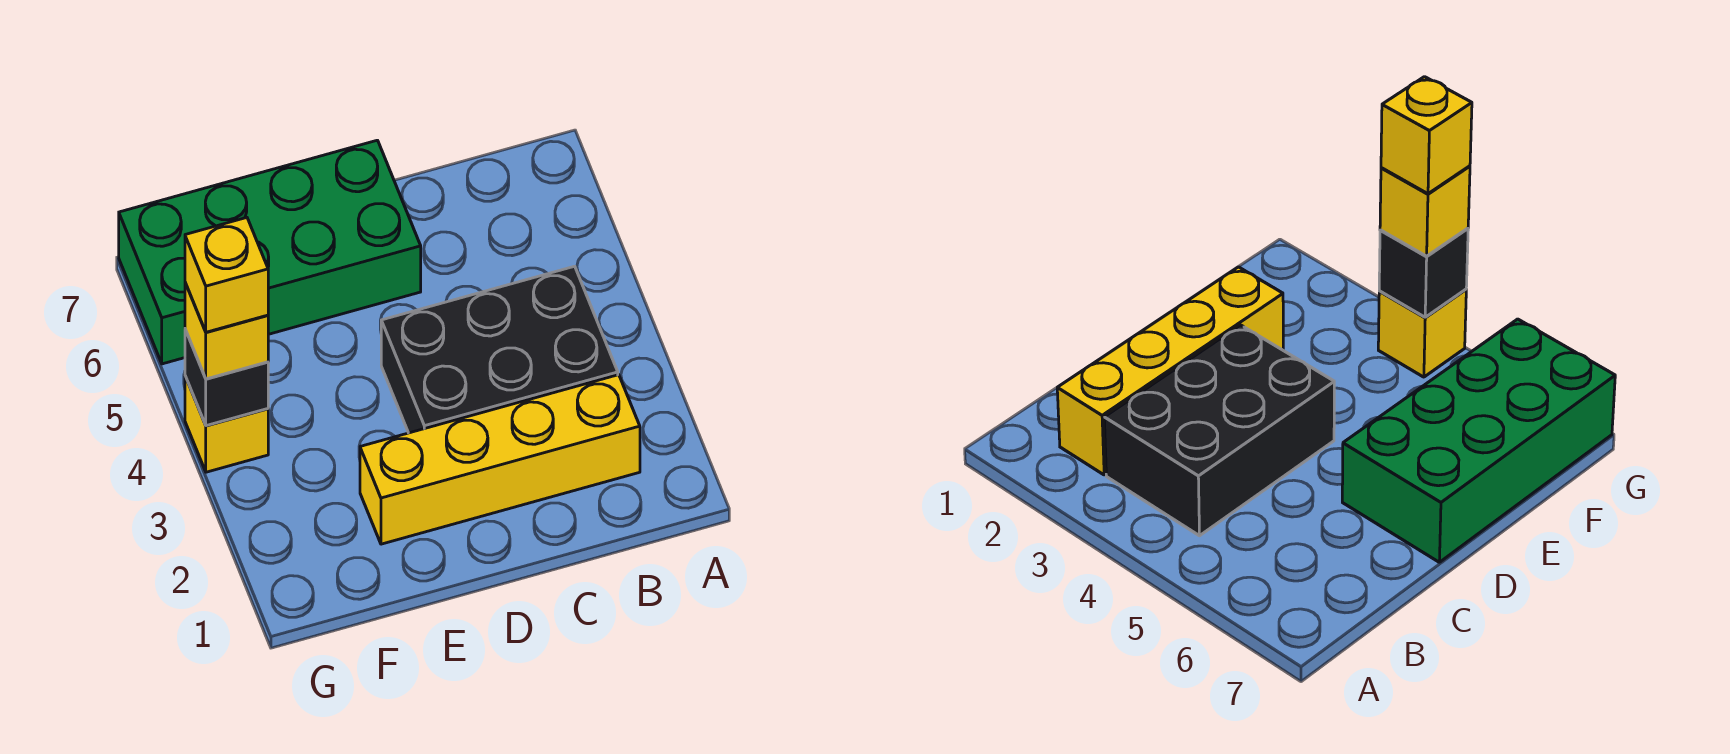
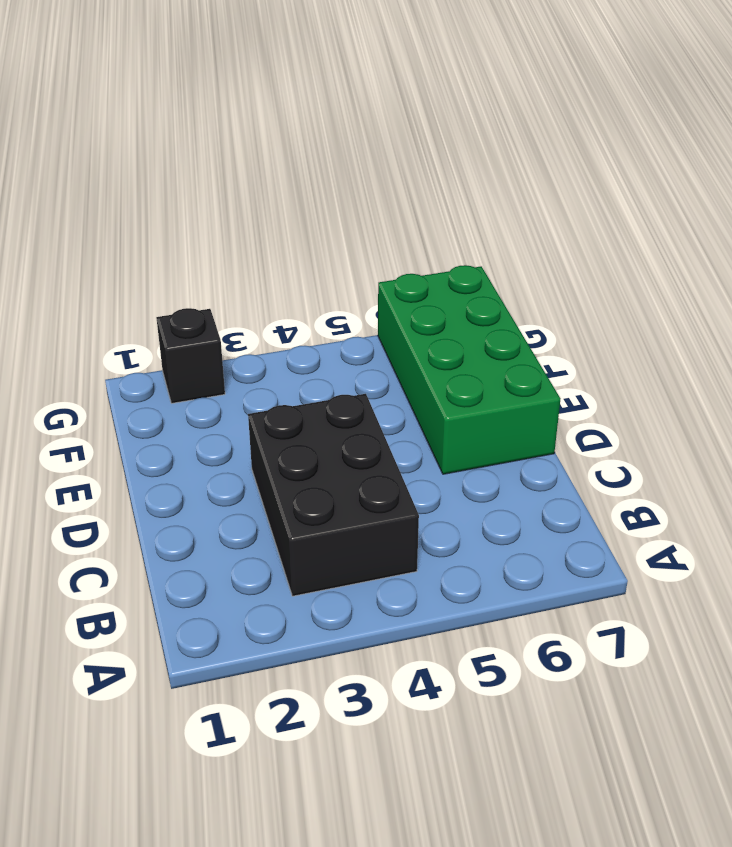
black brick G2 level 1 -> black brick G4 level 2
none -> yellow brick B2:E2 level 1
none -> yellow brick G4 level 1

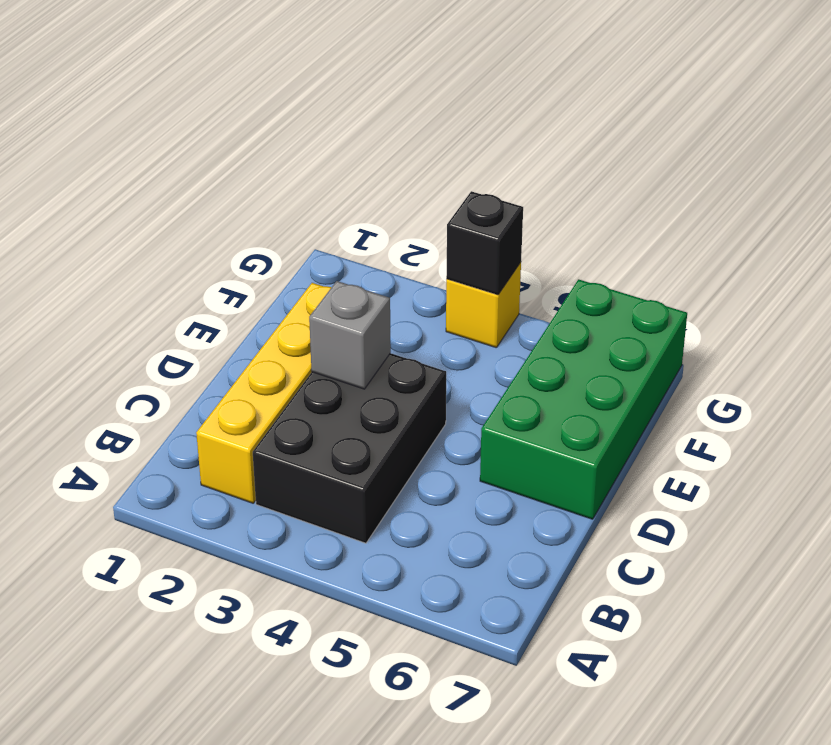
grey brick D3 level 2 -> none
none -> yellow brick G4 level 3
none -> yellow brick G4 level 4

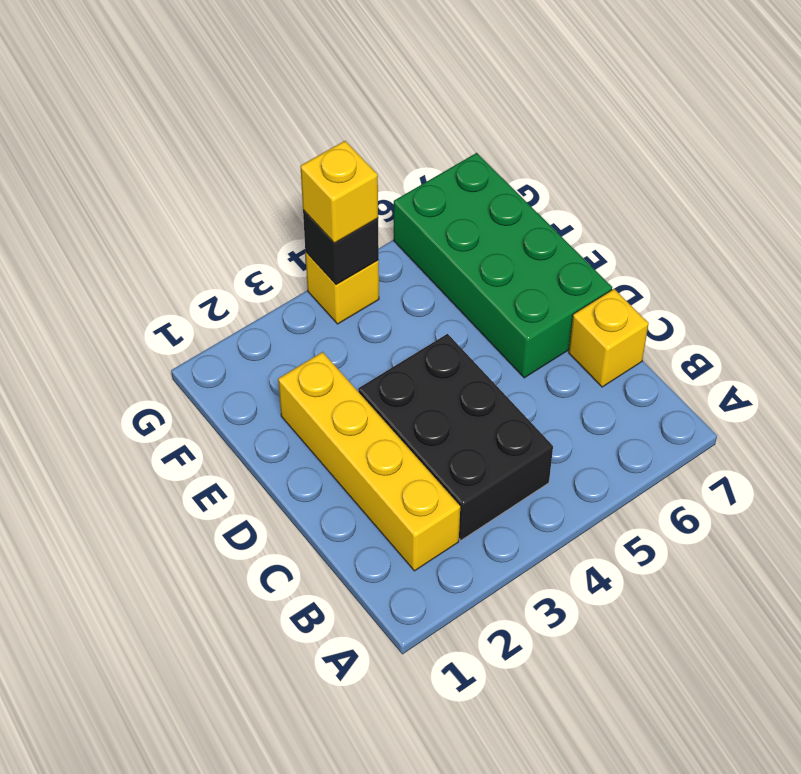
yellow brick C7 level 1 -> yellow brick G4 level 4

